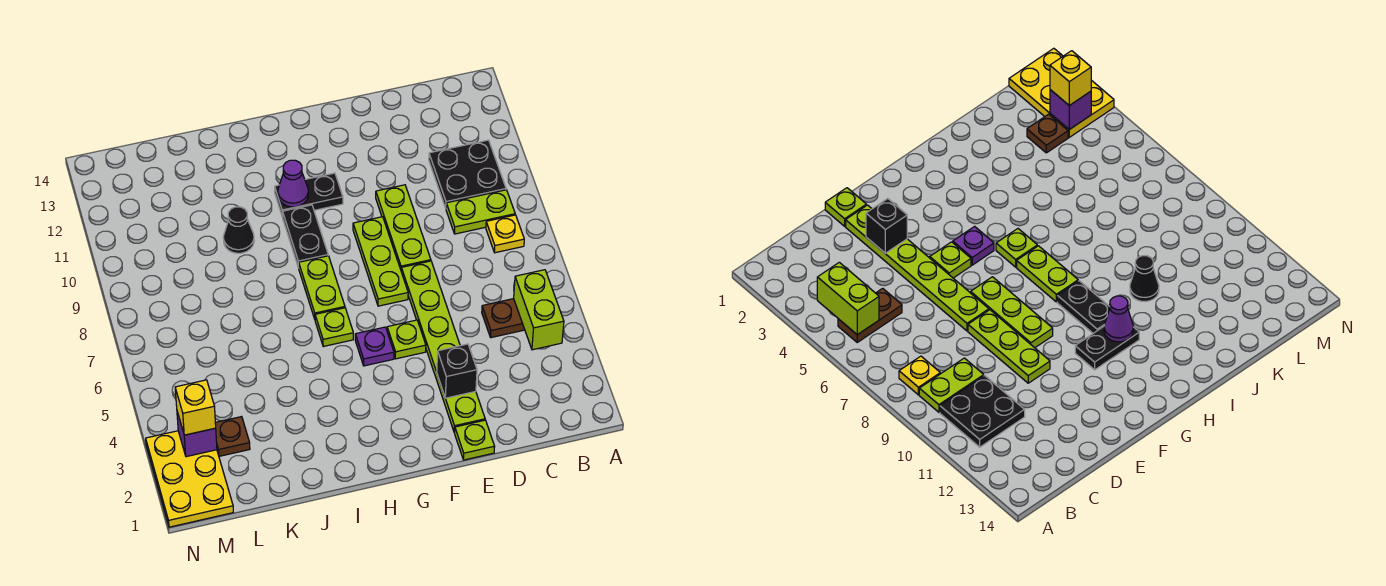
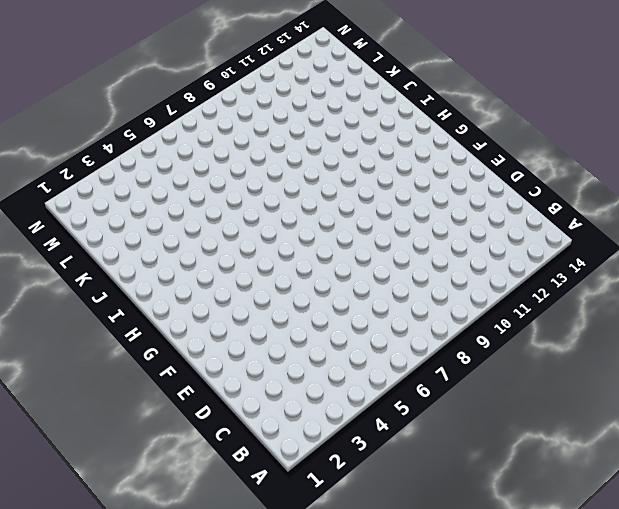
none -> brown plate B5:C5 level 1
none -> yellow plate B8 level 1
none -> lime plate B9:C9 level 1

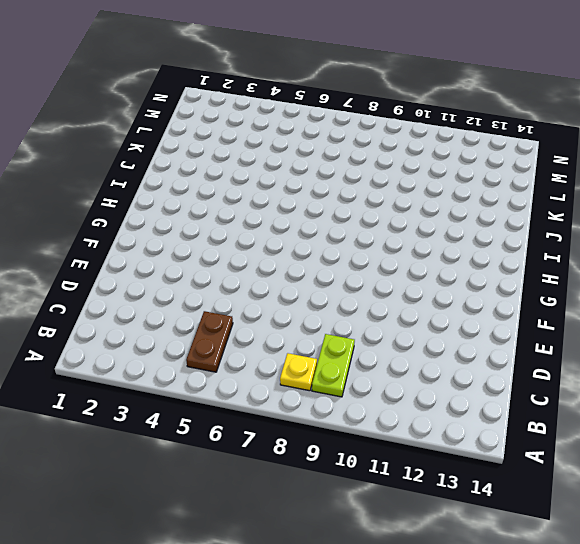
none -> black plate B10:C11 level 1
none -> lime plate E1 level 1
none -> lime plate E2:E7 level 1

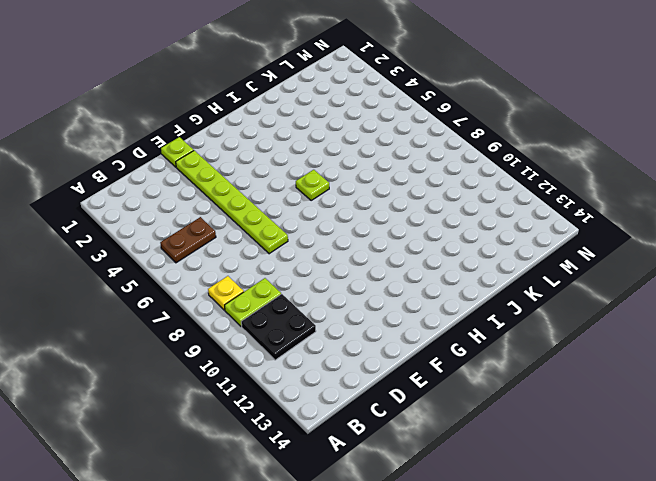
none -> lime plate E8:E10 level 1
none -> lime plate F5 level 1
none -> lime plate F7:F9 level 1

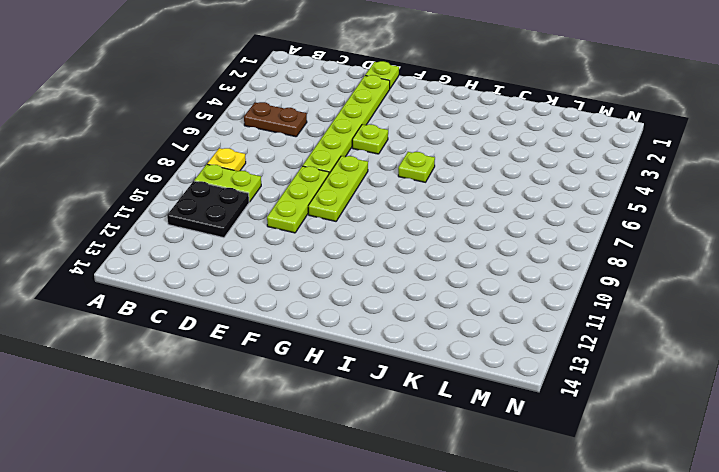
none -> purple plate G5 level 1
none -> black plate G11:H11 level 1
none -> lime plate H7:H8 level 1

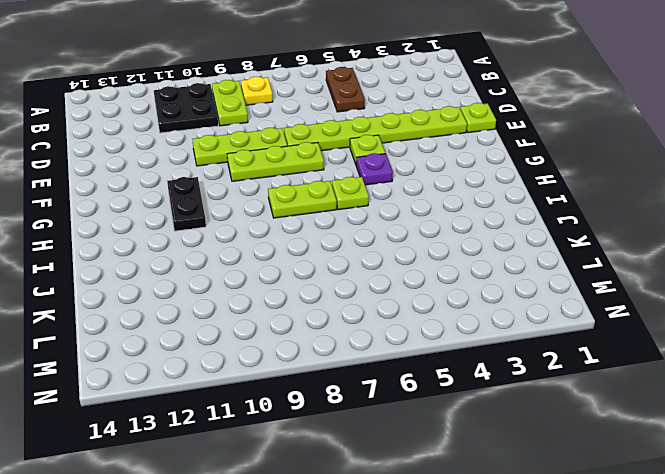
none -> black plate H9:H10 level 1
none -> black cone J10 level 1
none -> brown plate L3 level 1

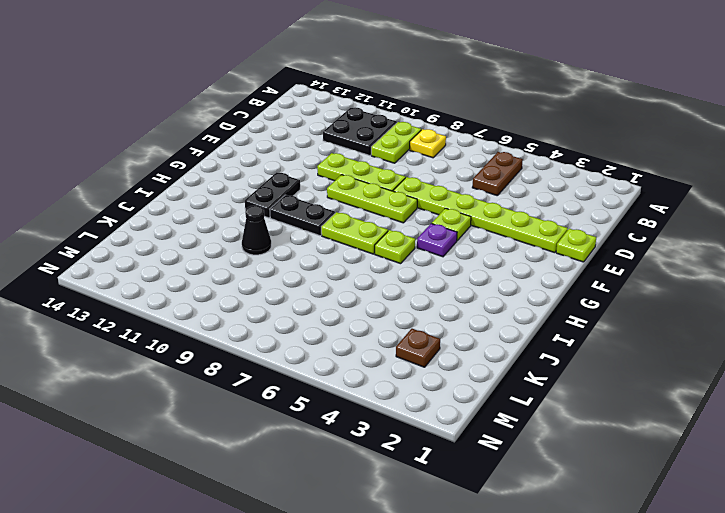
none -> yellow plate M1:N3 level 1
none -> lime brick B4:B5 level 2
none -> black brick E3 level 2

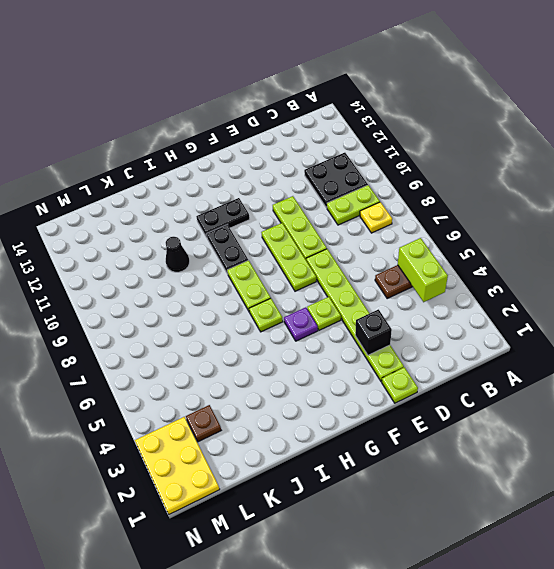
none -> purple cone H11 level 2
none -> purple brick M3 level 2
none -> yellow brick M3 level 3

